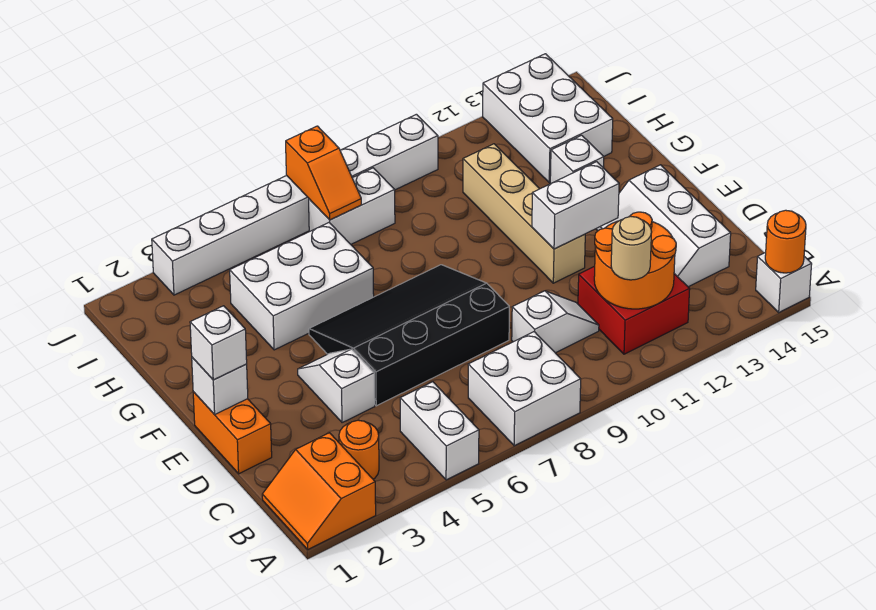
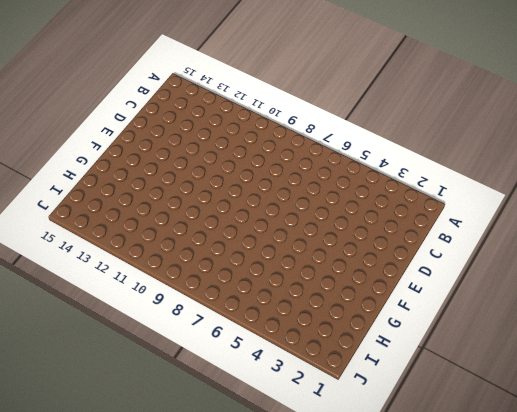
none -> orange slope A1:B2 level 1 top 2
none -> white brick A5:B5 level 1
none -> white brick A7:B8 level 1

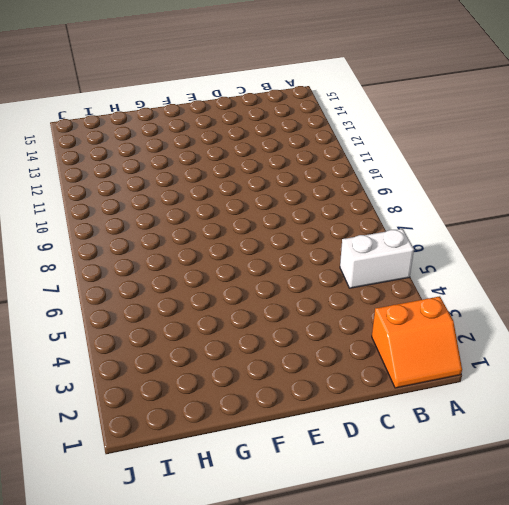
none -> white brick A7:B8 level 1
none -> white brick A15 level 1
none -> orange round brick B3 level 1

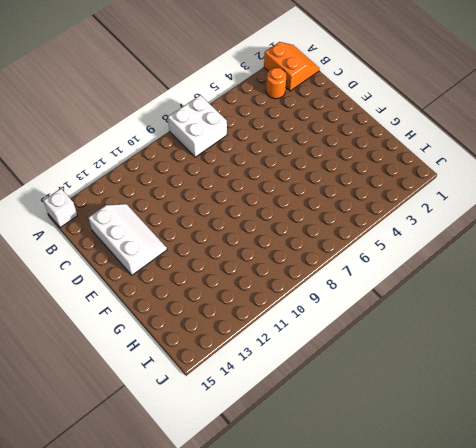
none -> white brick A5:B5 level 1
none -> red brick B11:C12 level 1
none -> white slope C9:C10 level 1 top 9

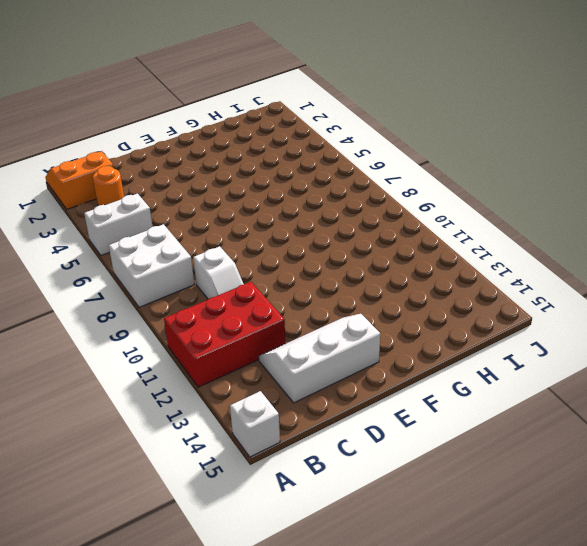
red brick A11:C12 level 1 -> red brick B11:C12 level 1
none -> orange brick D1:E1 level 1
none -> white slope D4:E4 level 1 top D
none -> black slope D5:F8 level 1 top D

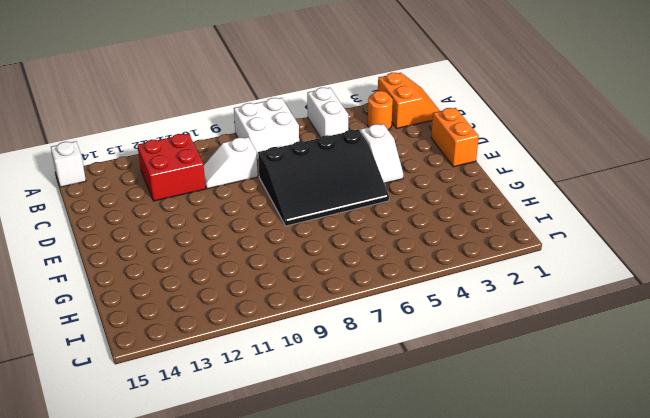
none -> white slope C13:E14 level 1 top 14
none -> tan brick E11:H11 level 1
none -> white brick G4:H6 level 1

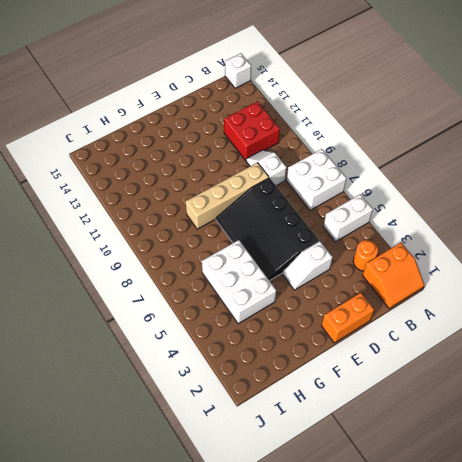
tan brick D9:G9 level 1 -> tan brick E11:H11 level 1
none -> white slope C13:E14 level 1 top 14
none -> white brick G13 level 1
none -> white brick H13:J14 level 1

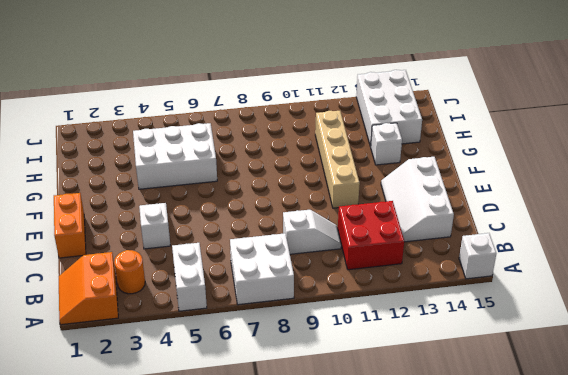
none -> black slope D5:F8 level 1 top D
none -> white brick I7:I8 level 1
none -> white brick J3:J10 level 1

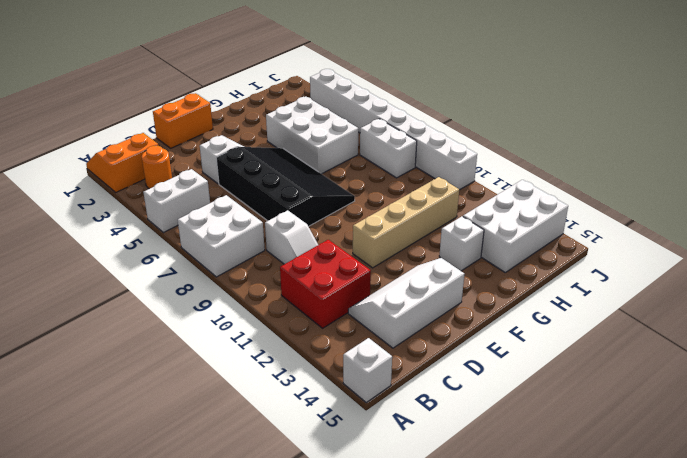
none -> orange round brick A15 level 2
none -> orange round brick B11:C12 level 2
none -> white brick E1 level 2

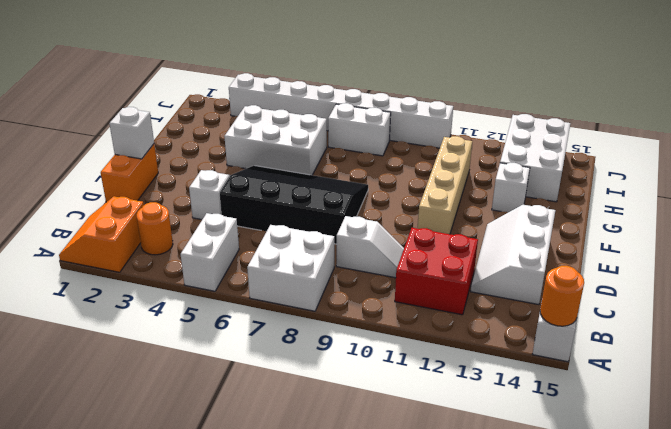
none -> orange round brick B11:C12 level 2
none -> white brick E11:E12 level 2
none -> orange slope I7:J7 level 2 top J

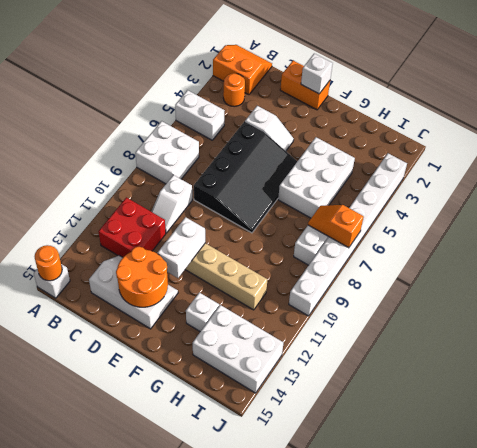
orange round brick D13:E14 level 2 -> orange round brick B11:C12 level 2
none -> tan round brick B11 level 3
none -> white brick E1 level 3

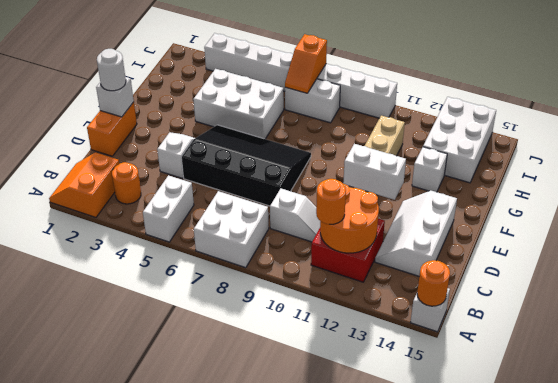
orange round brick B11 level 3 -> tan round brick B11 level 3
white round brick E1 level 3 -> white brick E1 level 3

